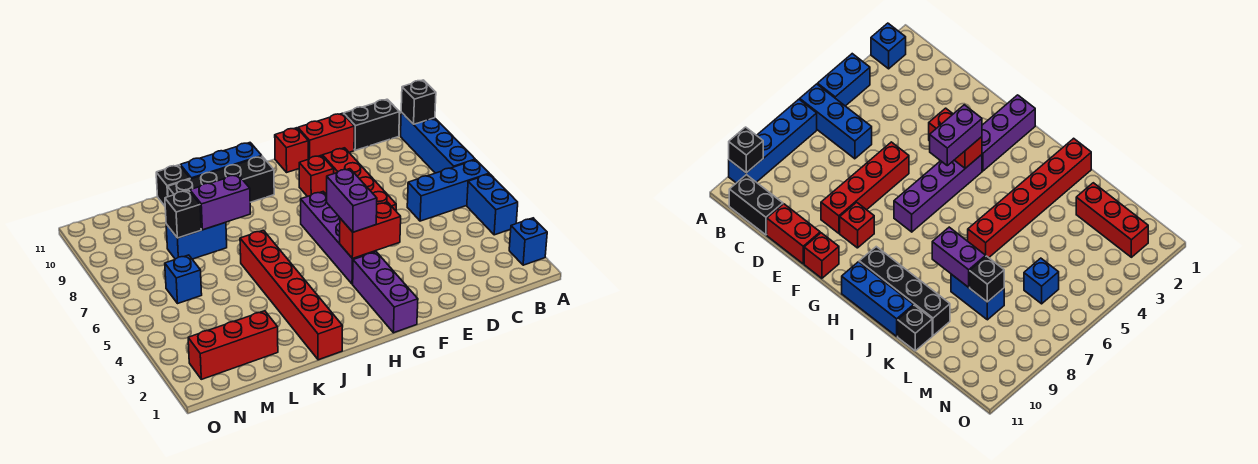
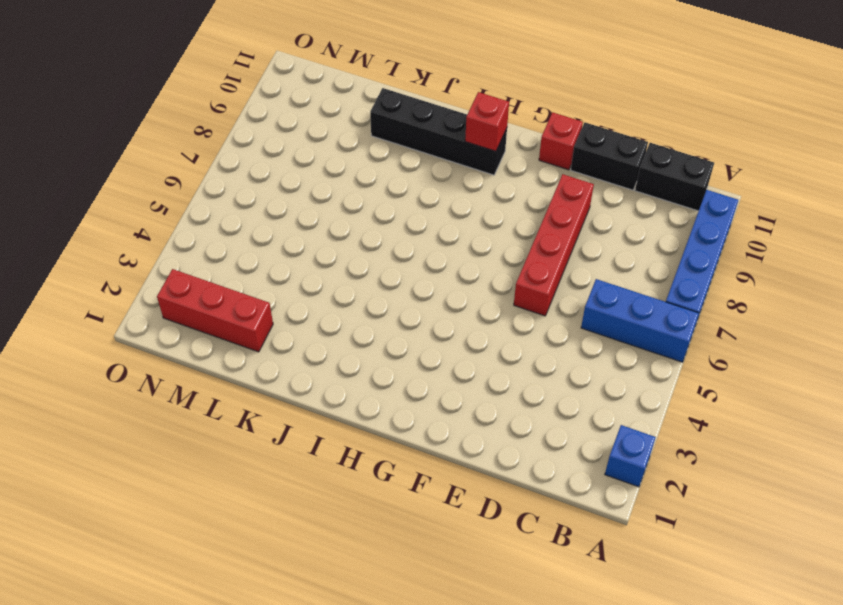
black brick D11:E11 level 1 -> red brick D11:E11 level 1
red brick H10 level 2 -> red brick F9 level 1
none -> blue brick A4:A5 level 1
none -> purple brick G1:G3 level 1
none -> purple brick G4:G7 level 1

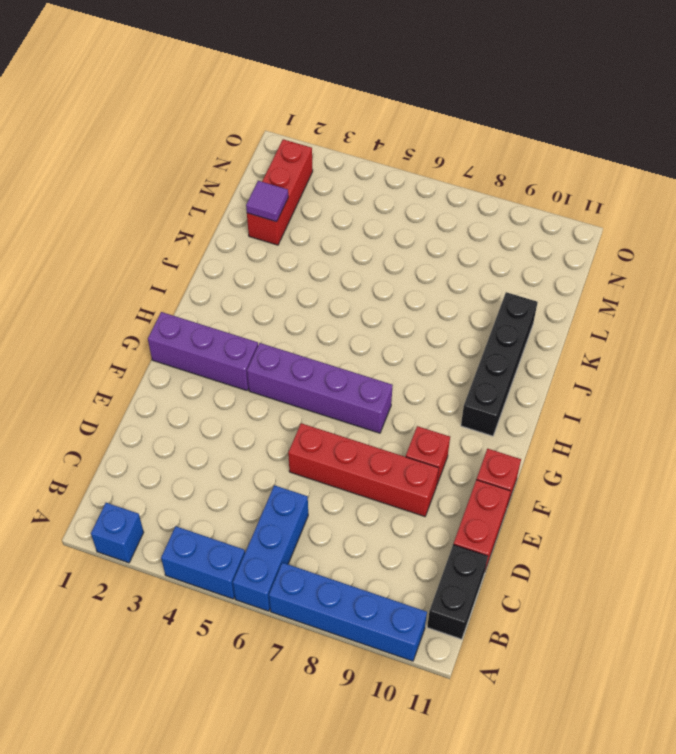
purple tile L2 level 2 -> none
none -> blue brick H11:J11 level 1
none -> red brick J1:J6 level 1
none -> blue brick K8:L8 level 1

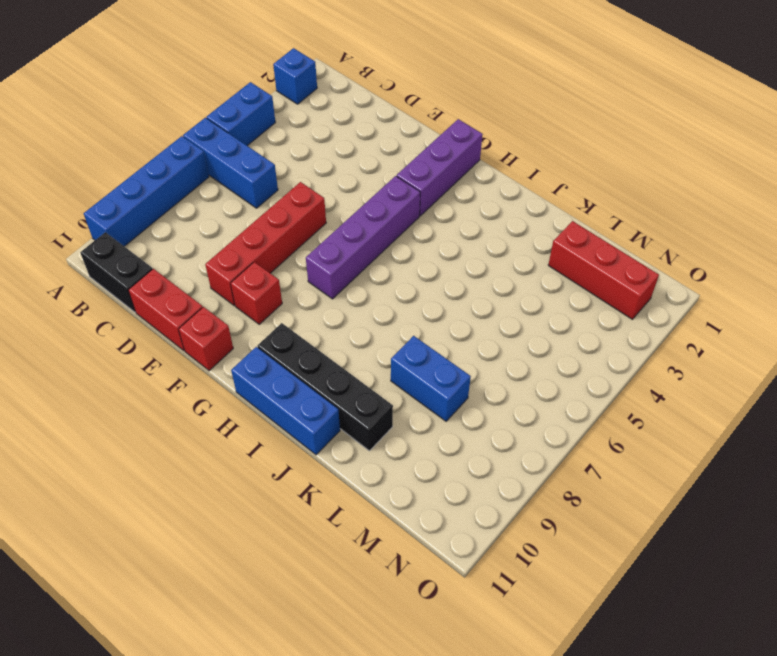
none -> red brick J1:J6 level 1
none -> black brick K11 level 1
none -> blue brick M6 level 1

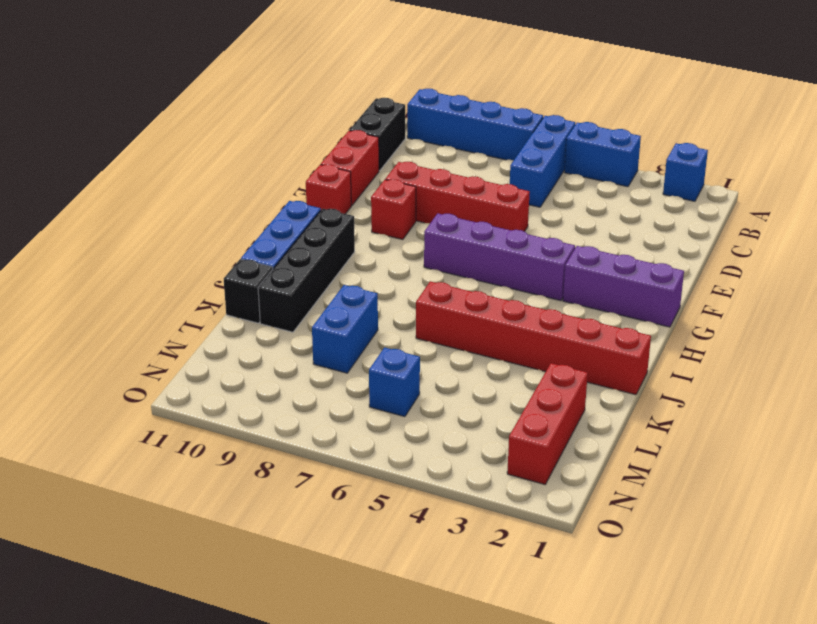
none -> black brick A10 level 2
none -> red brick F4:G4 level 2
none -> purple brick J8:K8 level 2

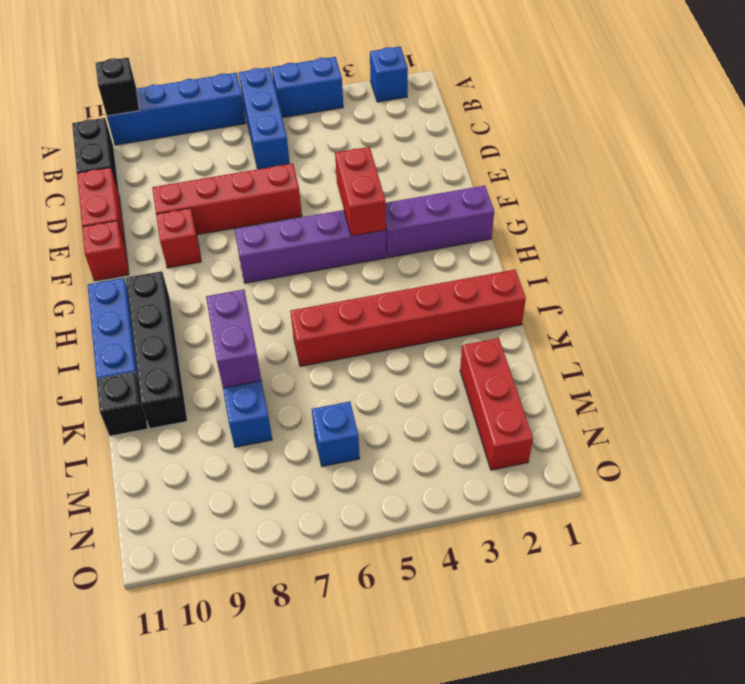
none -> black brick L8 level 2
none -> purple brick G4:G5 level 3

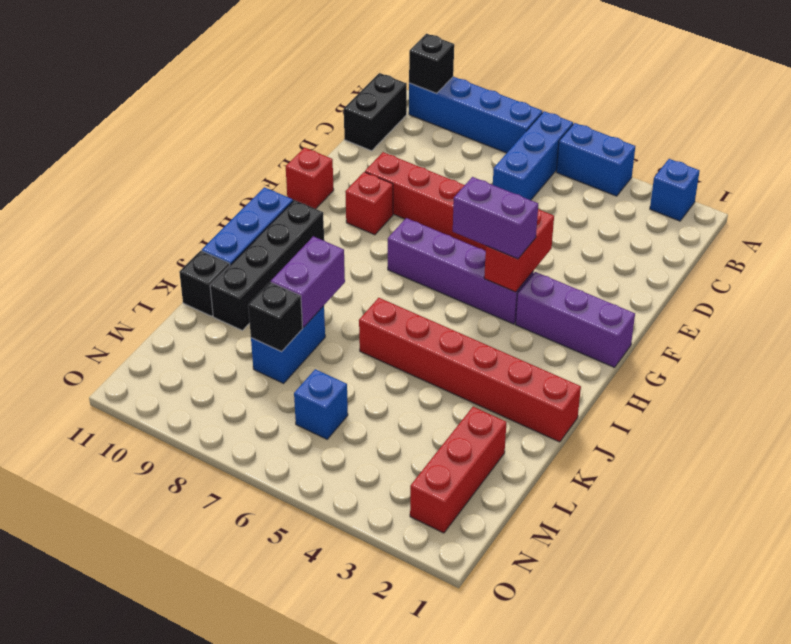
none -> red brick D11:E11 level 1

